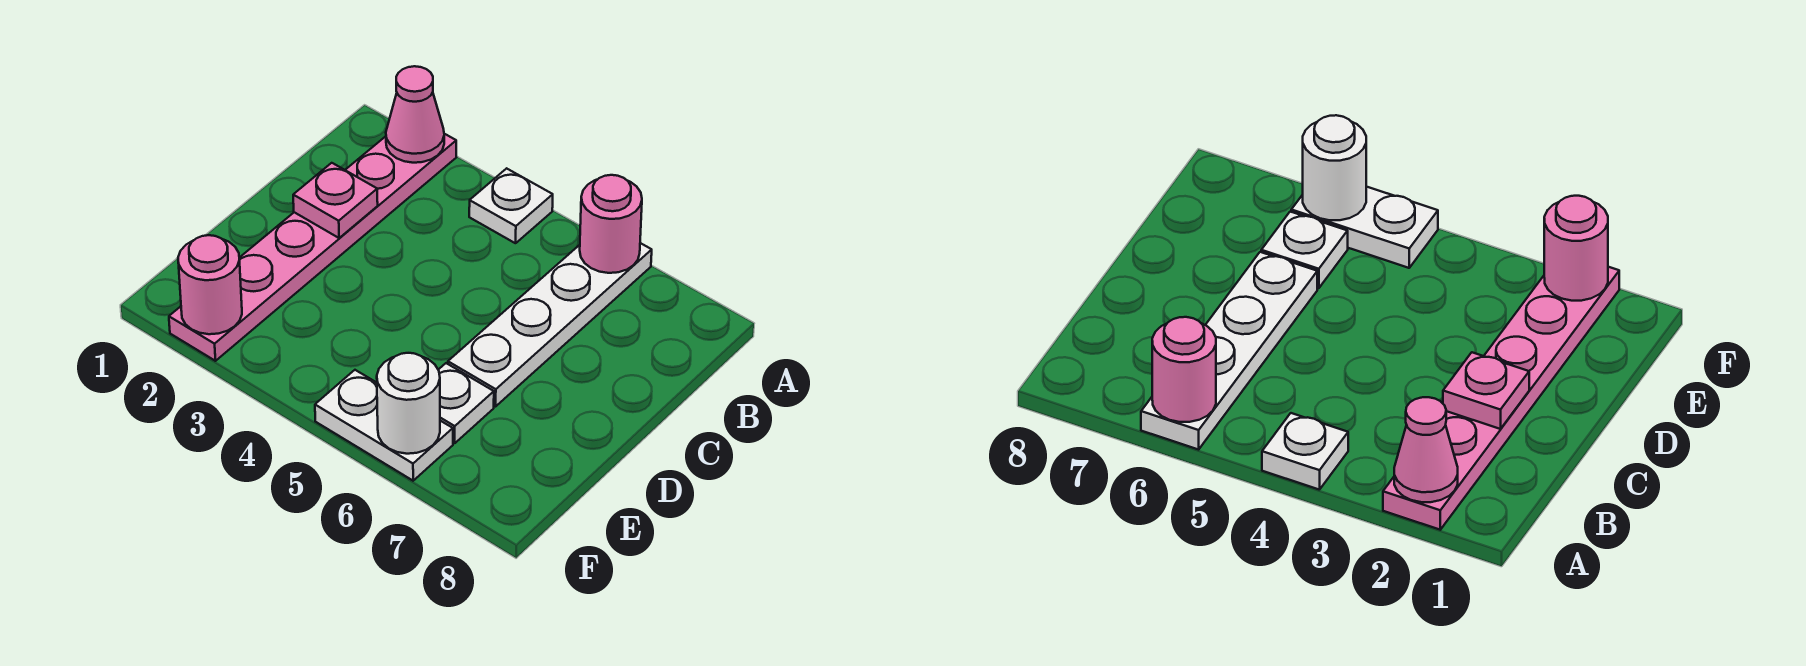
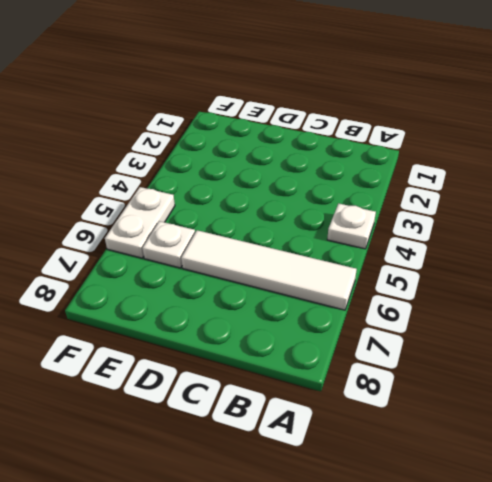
white tile A6:D6 level 1 -> white plate A6:D6 level 1
none -> pink plate A2:F2 level 1
none -> pink cone A2 level 2

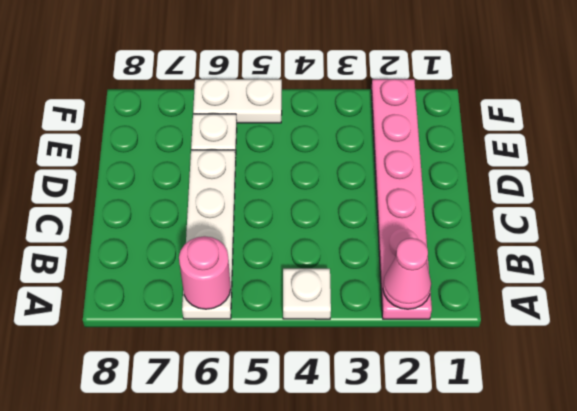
none -> pink plate C2 level 2
none -> pink round brick F2 level 2

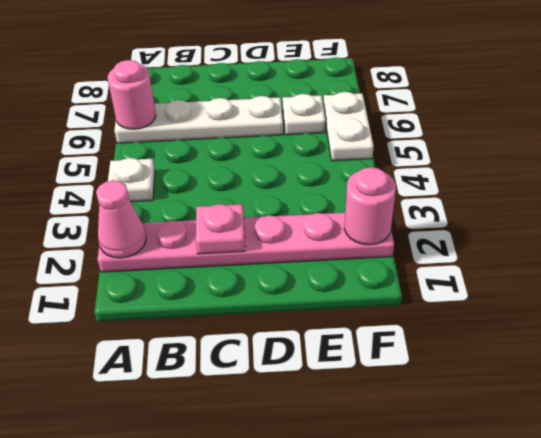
none -> white round brick F6 level 2

